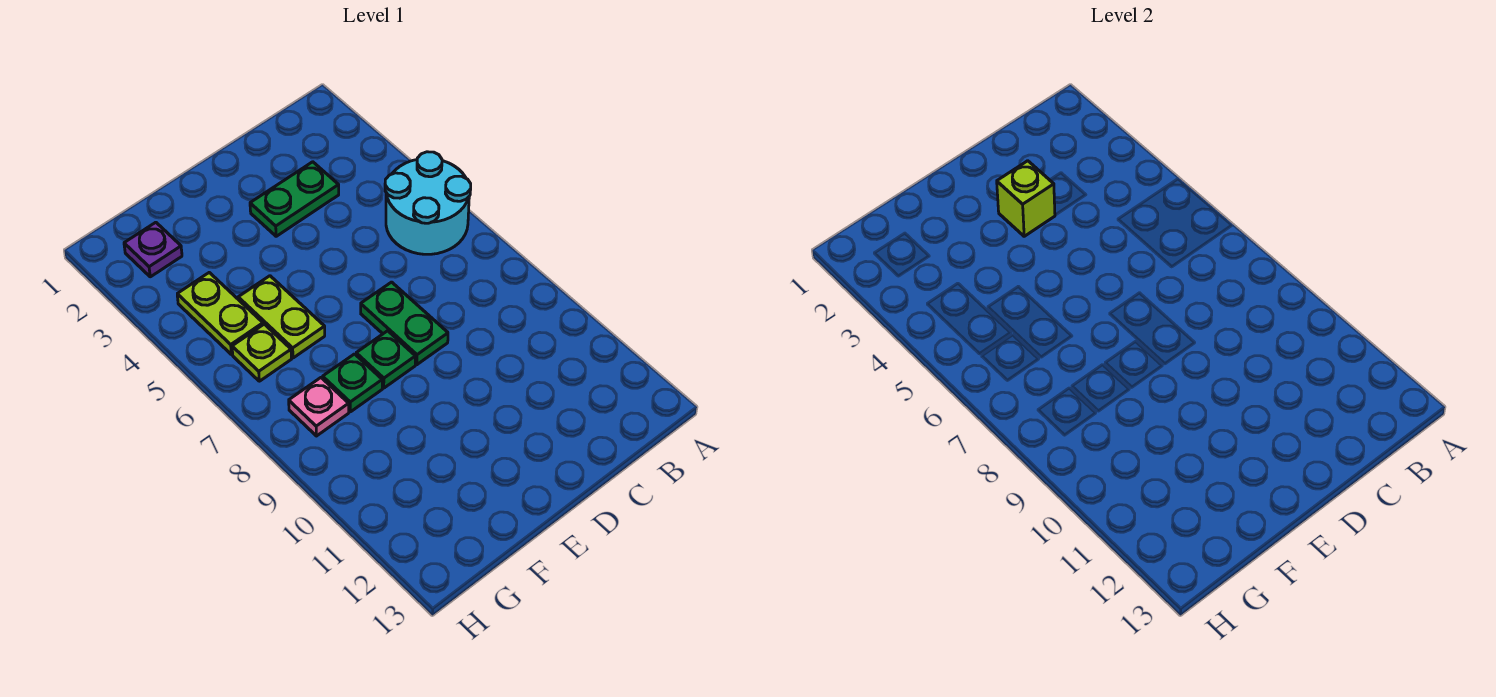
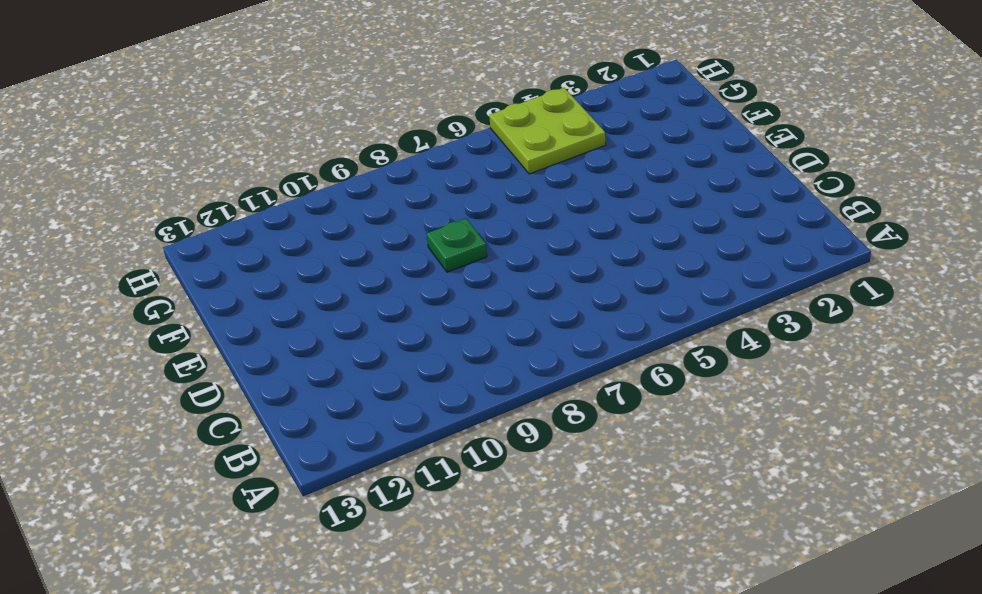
lime plate G4:H5 level 1 -> lime plate G4:G5 level 1
none -> cyan round brick A5:B6 level 1
none -> green plate C3:D3 level 1

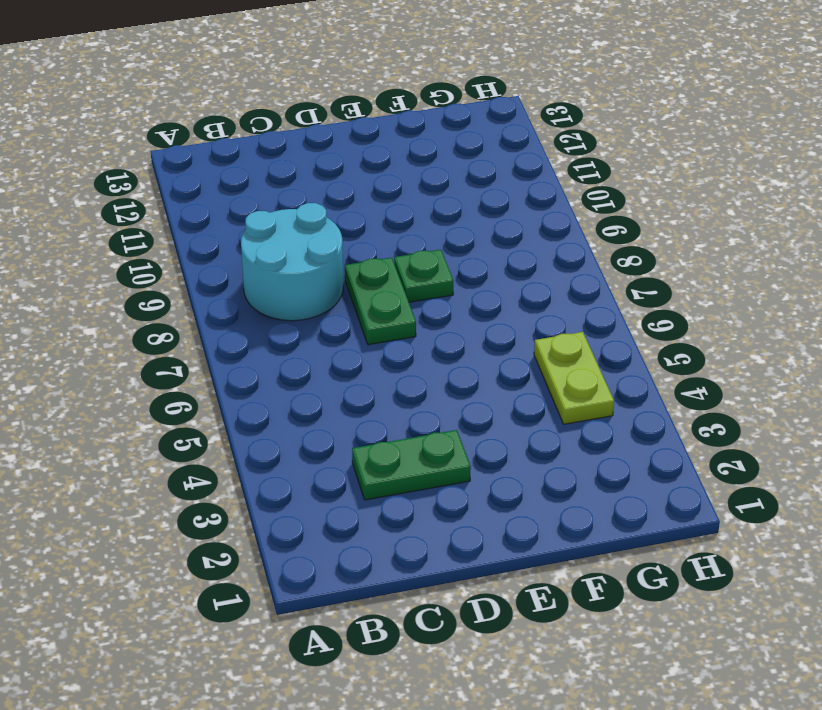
cyan round brick B8:C9 level 1 -> cyan round brick A5:B6 level 1
none -> lime plate F5:F6 level 1
none -> green plate F8 level 1

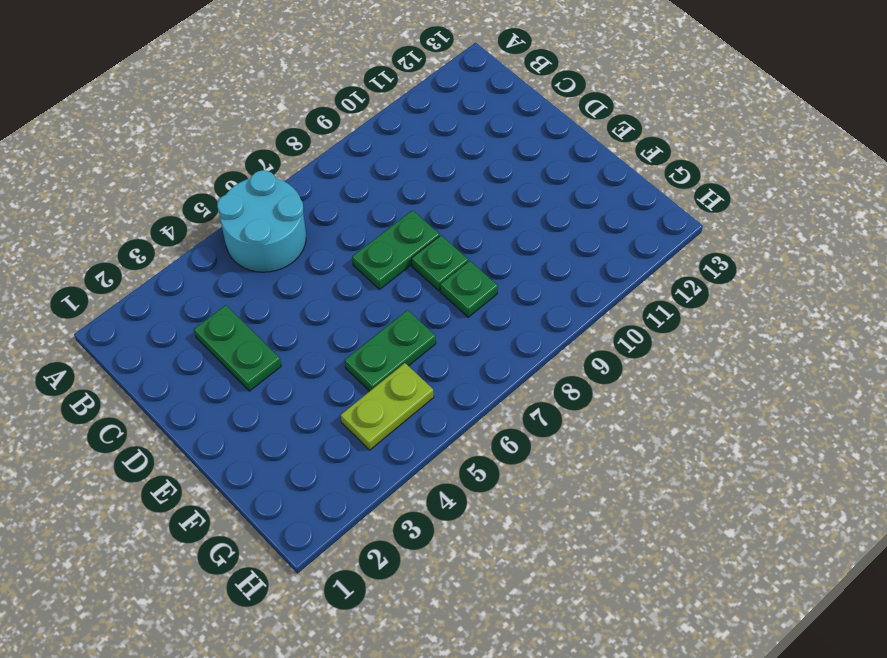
green plate F5:F6 level 1 -> lime plate F5:F6 level 1
none -> purple plate G2 level 1
none -> lime plate G6 level 1

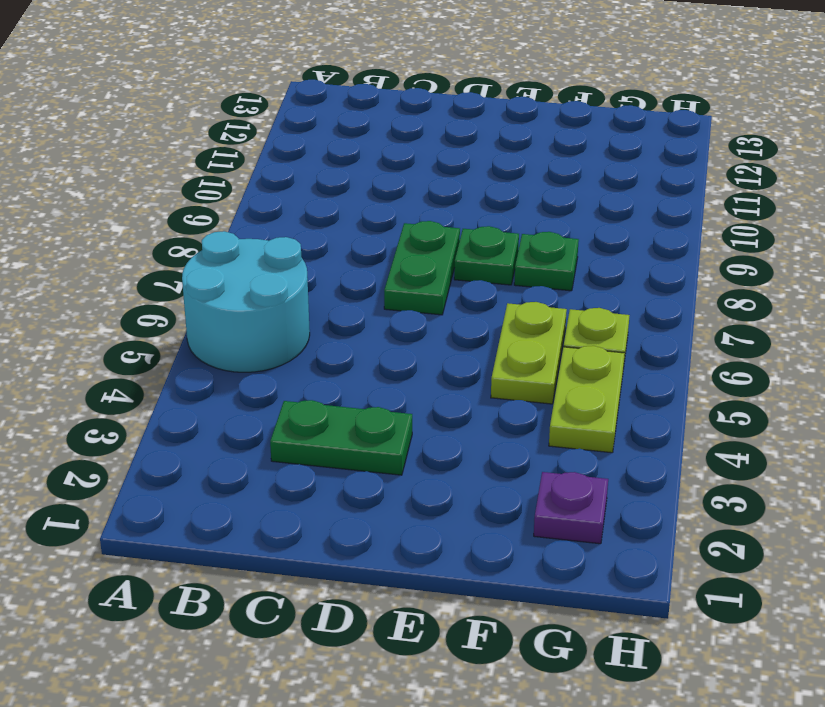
none -> pink plate G8 level 1
none -> lime brick D3 level 2

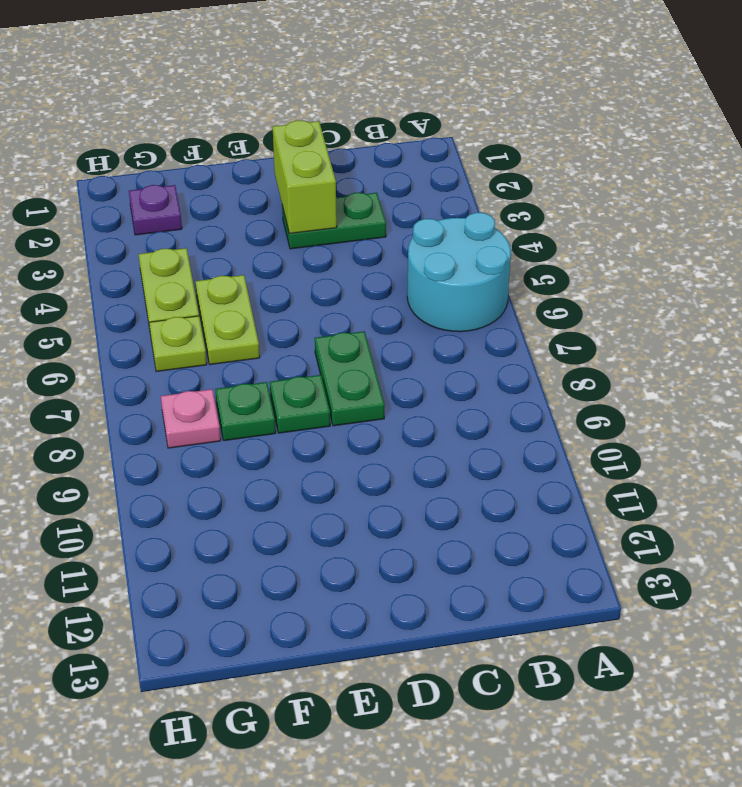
lime brick D2:D3 level 2 -> lime brick D3 level 2

